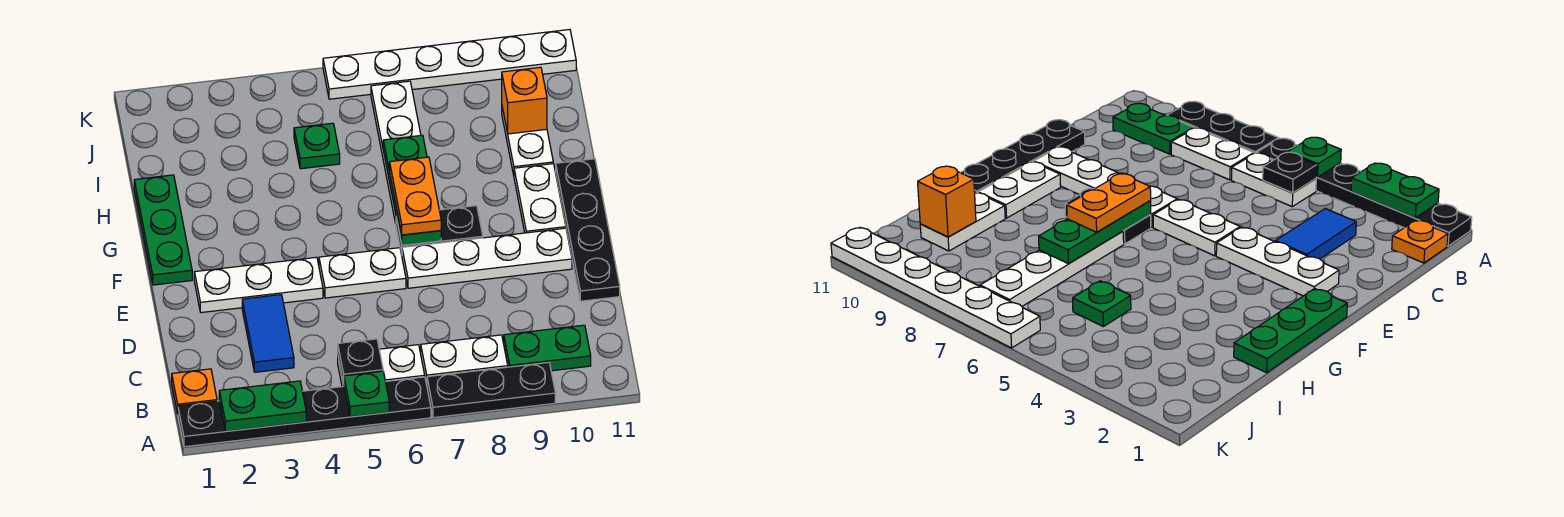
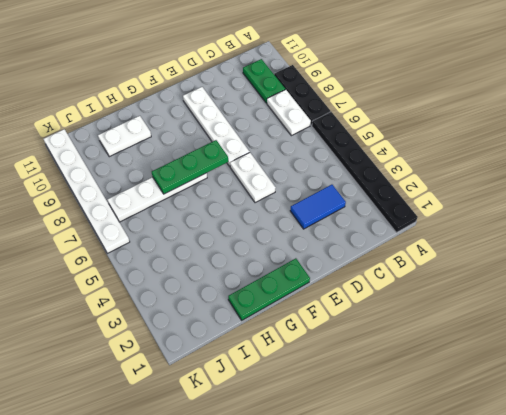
none -> orange plate B1 level 1
none -> white plate B5:B6 level 1
none -> black plate D11:G11 level 1

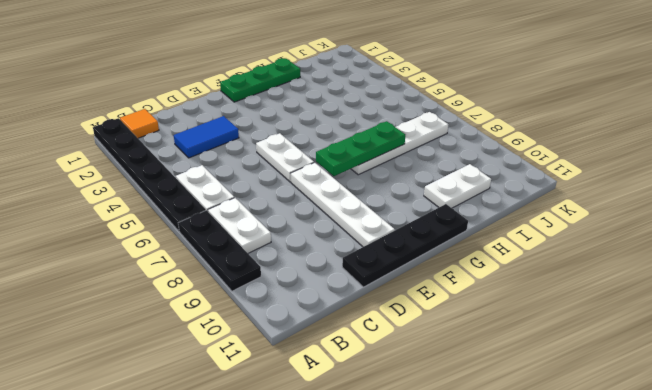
orange tile B1 level 1 -> orange plate B1 level 1
none -> green plate B9:B10 level 1
none -> white plate E2:E4 level 1
none -> black plate F7:F8 level 1

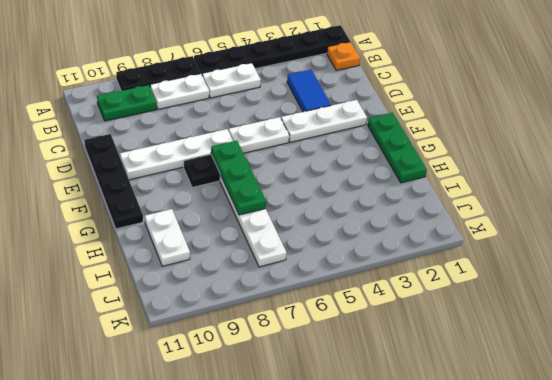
none -> white plate F10:G10 level 1
none -> green plate I5 level 1
none -> white plate K6:K11 level 1

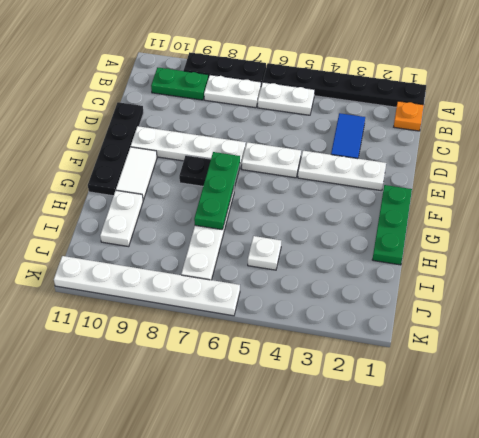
white tile F10:G10 level 1 -> white plate F10:G10 level 1
white plate I5 level 1 -> green plate I5 level 1
none -> green plate A2:A3 level 2
none -> green plate A5 level 2
none -> black plate B5 level 2

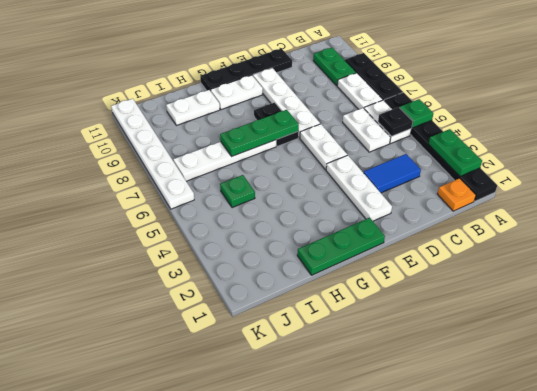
white plate C5:C6 level 1 -> none
none -> orange brick I10 level 2
none -> orange plate F7:G7 level 3

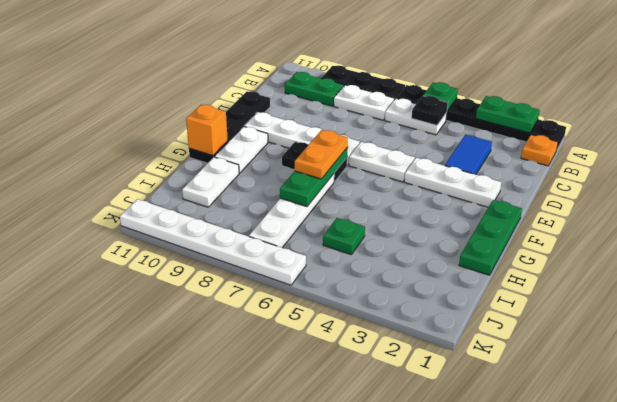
orange brick G11 level 2 -> orange brick I10 level 2

